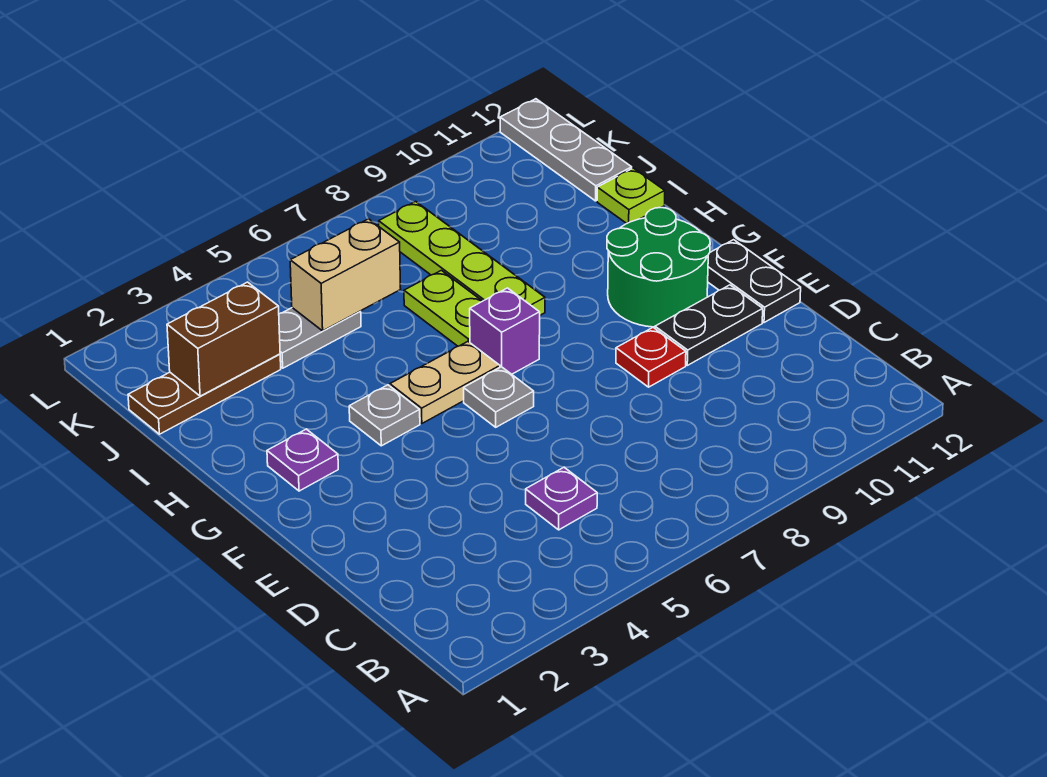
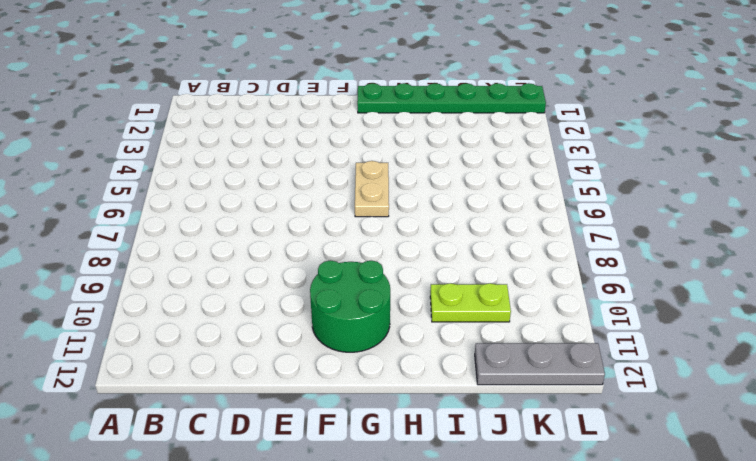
green plate G1:L1 level 1 -> brown plate J1:J3 level 1
lime plate I10:J10 level 1 -> lime plate H7:I7 level 1
none -> purple plate C5 level 1
none -> red plate E9 level 1
none -> black plate E10:E11 level 1

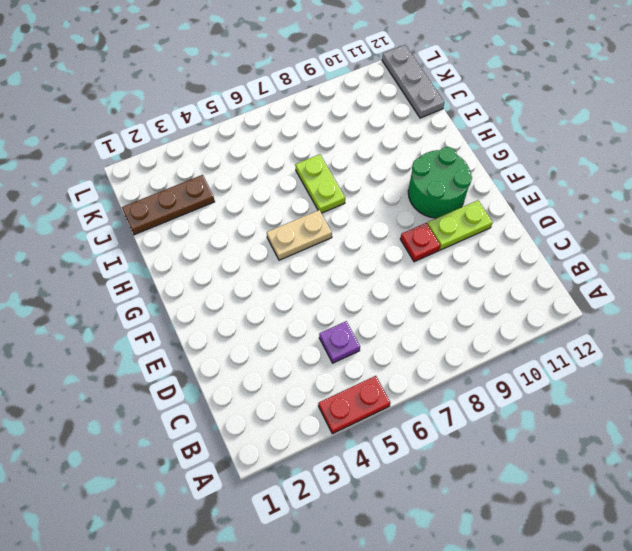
red plate A4:A5 level 1 -> none
lime plate E10:E11 level 1 -> black plate E10:E11 level 1
none -> black plate E12:F12 level 1
none -> grey plate F6 level 1
none -> purple plate G2 level 1

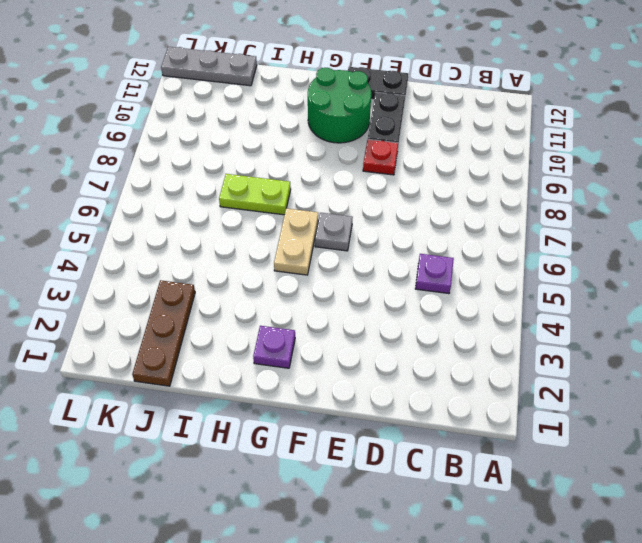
none -> grey plate G4 level 1
none -> purple brick G7 level 1
none -> lime plate H8:K8 level 1

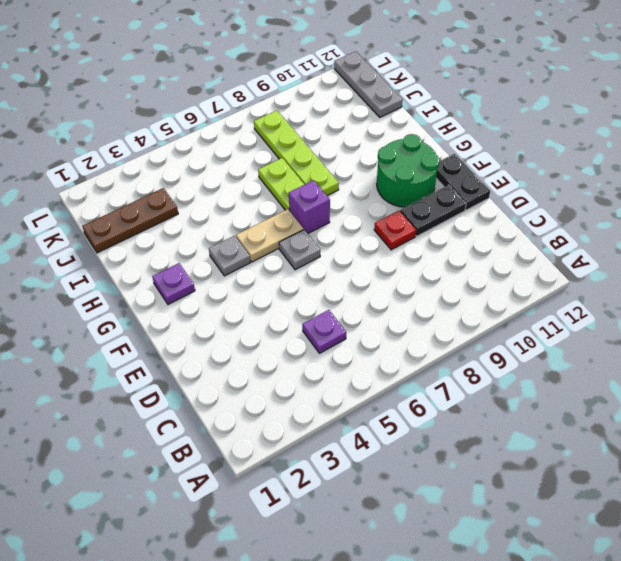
none -> lime plate I12 level 1
none -> grey plate J4:J5 level 1
none -> brown brick J2:J3 level 2

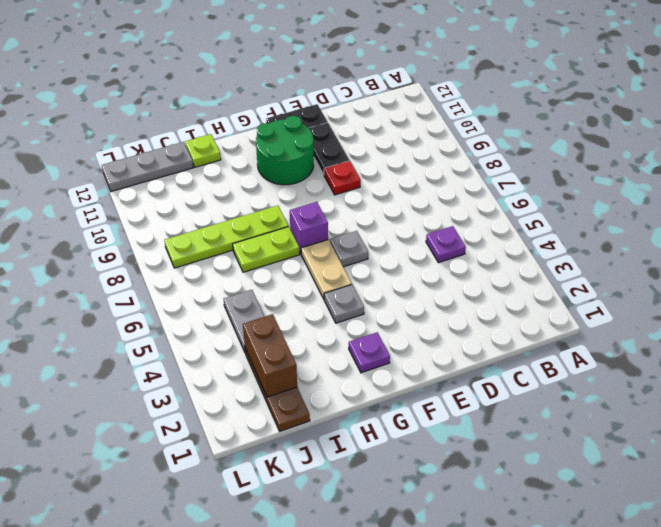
none -> tan brick J5:J6 level 2

